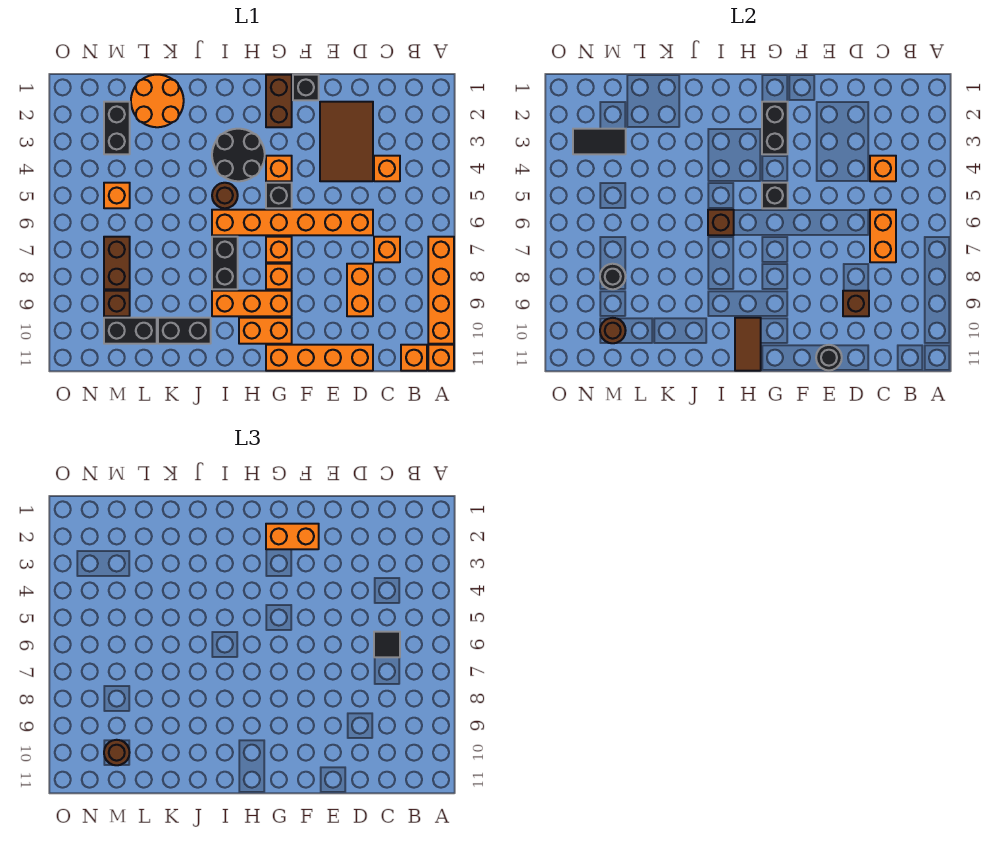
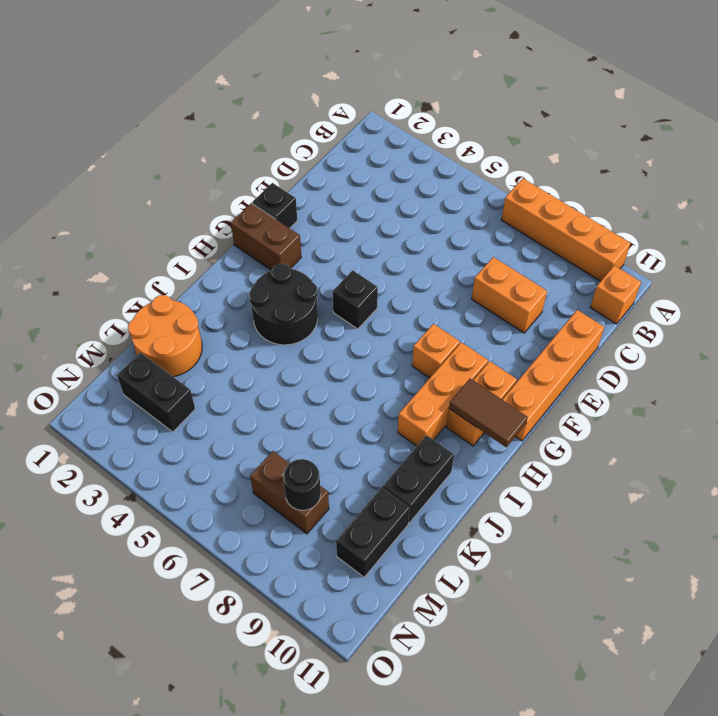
none -> orange brick A11 level 1
none -> orange brick C4 level 1
none -> orange brick C7 level 1
none -> brown tile D2:E4 level 1

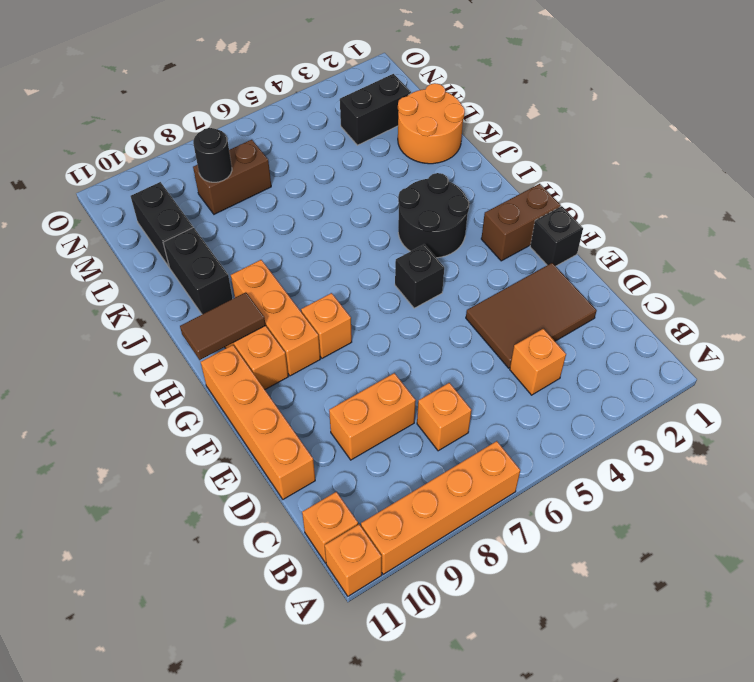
none -> orange brick D6:I6 level 1
none -> orange brick G4 level 1
none -> orange brick G7 level 1
none -> brown round brick I5 level 1

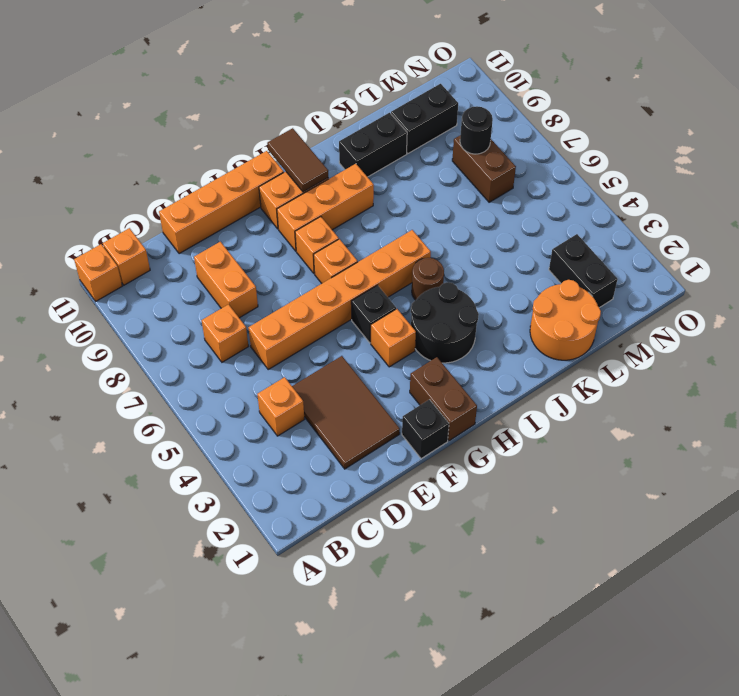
none -> orange brick A7:A10 level 1
none -> black brick I7:I8 level 1
none -> orange brick M5 level 1
none -> brown brick M9 level 1

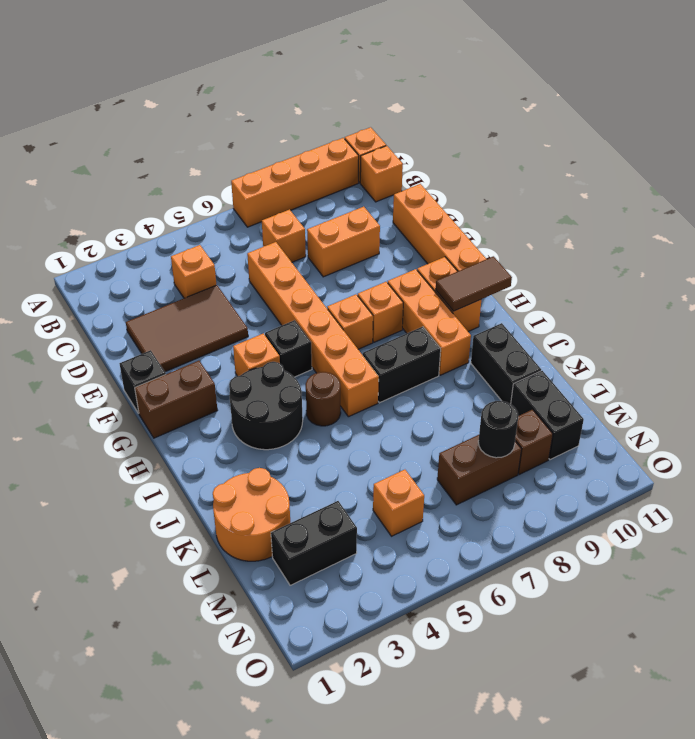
none -> orange brick C4 level 2
none -> orange brick C6:C7 level 2
none -> brown brick D9 level 2
none -> black round brick E11 level 2

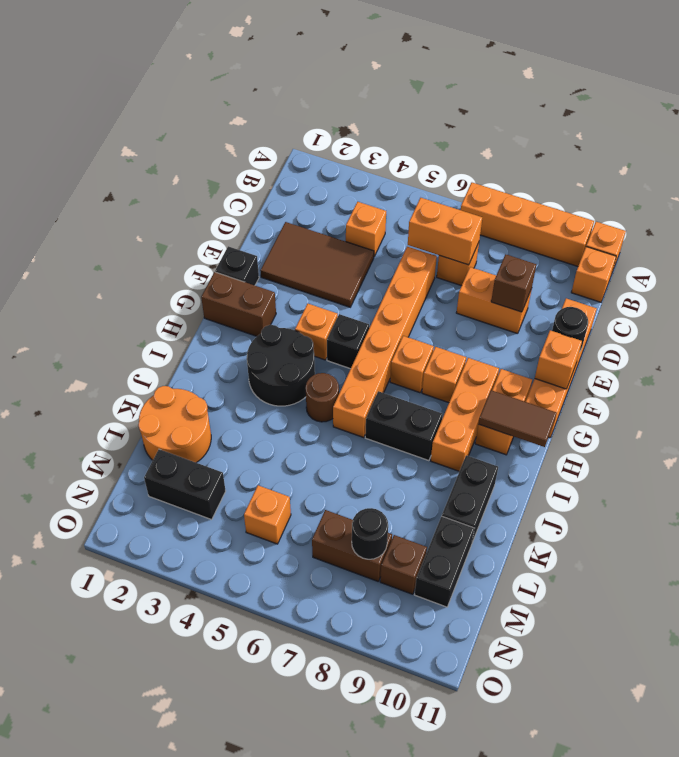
orange brick F11 level 2 -> orange brick C4 level 2
none -> black brick G2:G3 level 2
none -> black brick G5 level 2
none -> brown brick I6 level 2
none -> black tile M3:N3 level 2

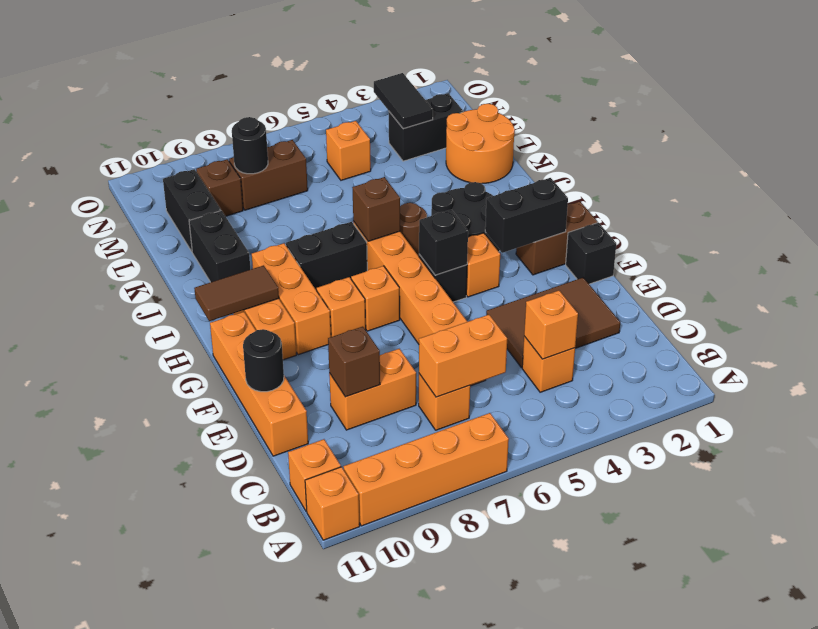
none -> brown round brick M10 level 2
none -> black tile C6 level 3
none -> orange brick F2:G2 level 3
none -> brown round brick M10 level 3

